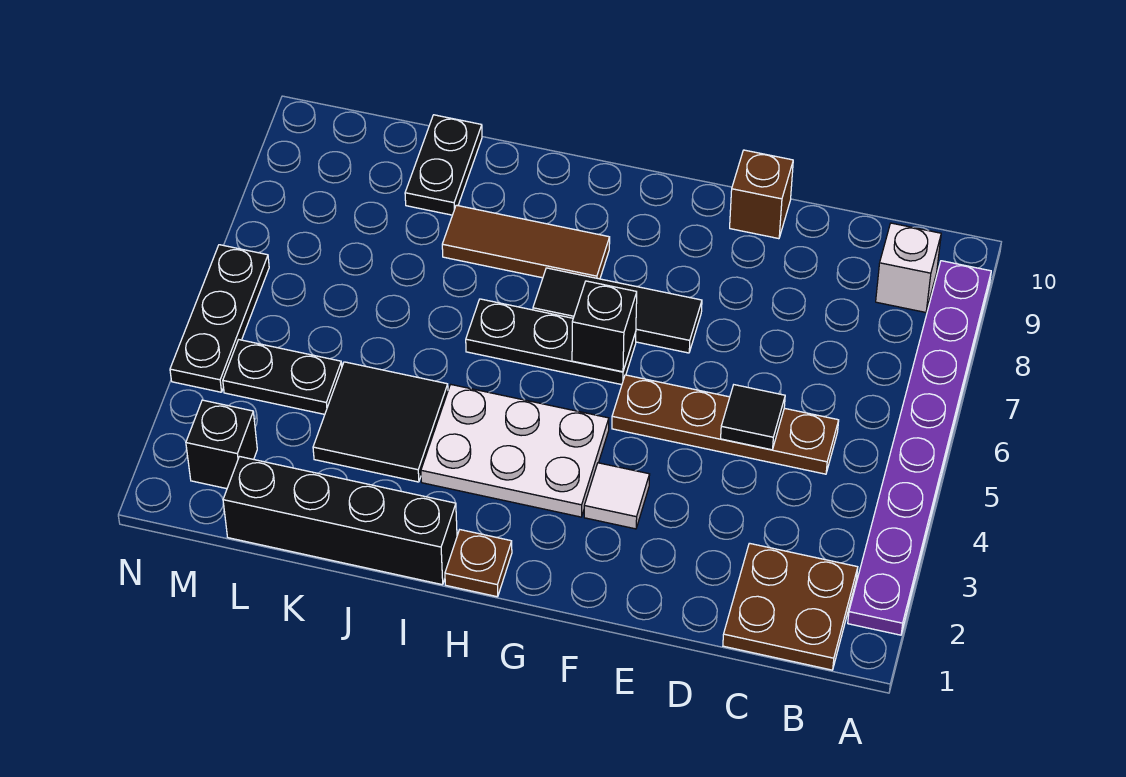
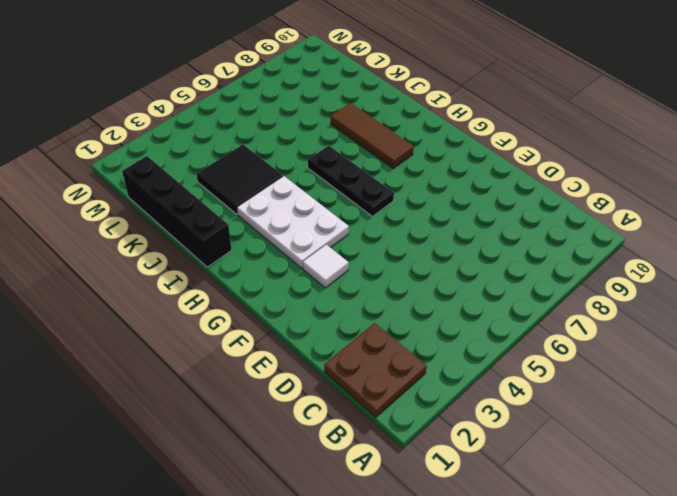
none -> purple plate A2:A9 level 1
none -> white brick B9 level 1
none -> brown plate C5:F5 level 1

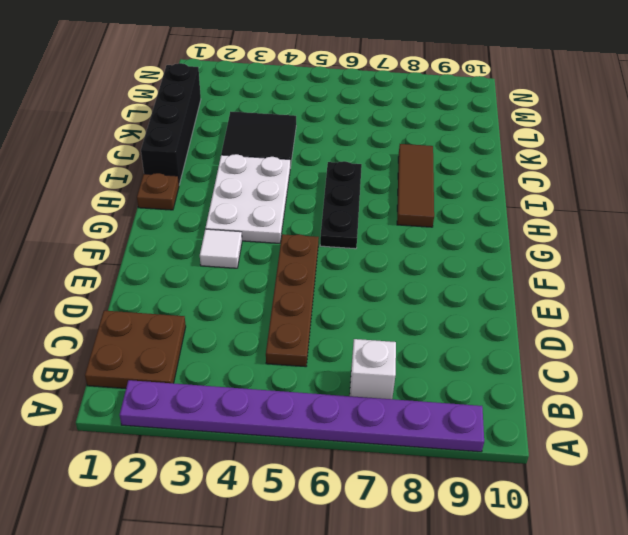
white brick B7 level 1 -> white brick B9 level 1
none -> brown brick E10 level 1
none -> black tile F7:H7 level 1
none -> black plate K9:K10 level 1

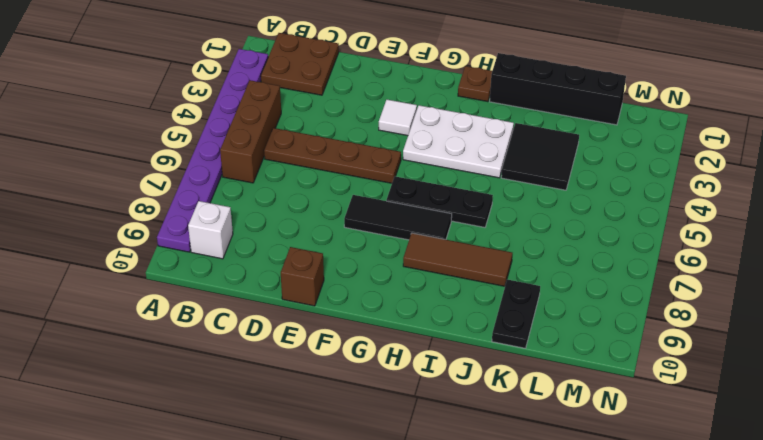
brown brick B4:B6 level 1 -> none
none -> black plate L4:M4 level 1
none -> black brick M2 level 1
none -> black plate N4:N6 level 1

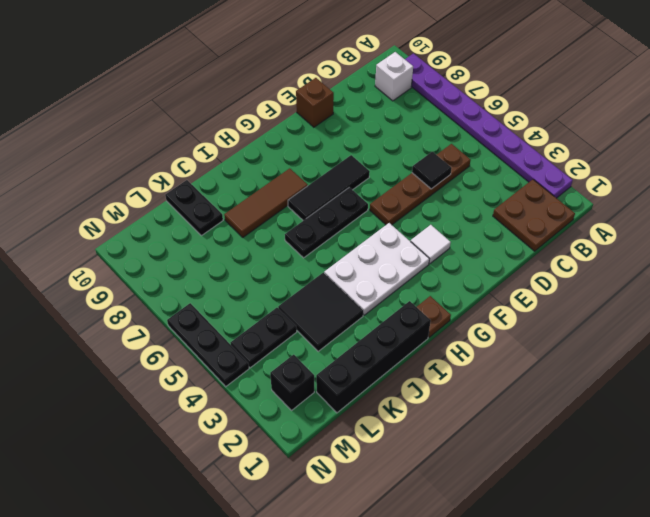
none -> black brick G6 level 2

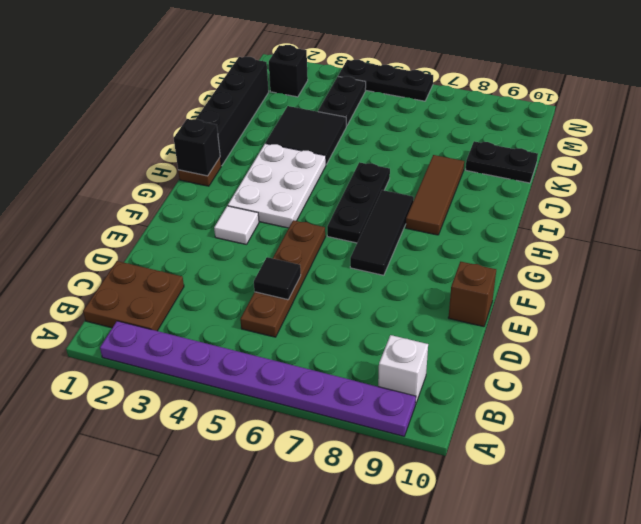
black brick H1 level 2 -> black brick G6 level 2

